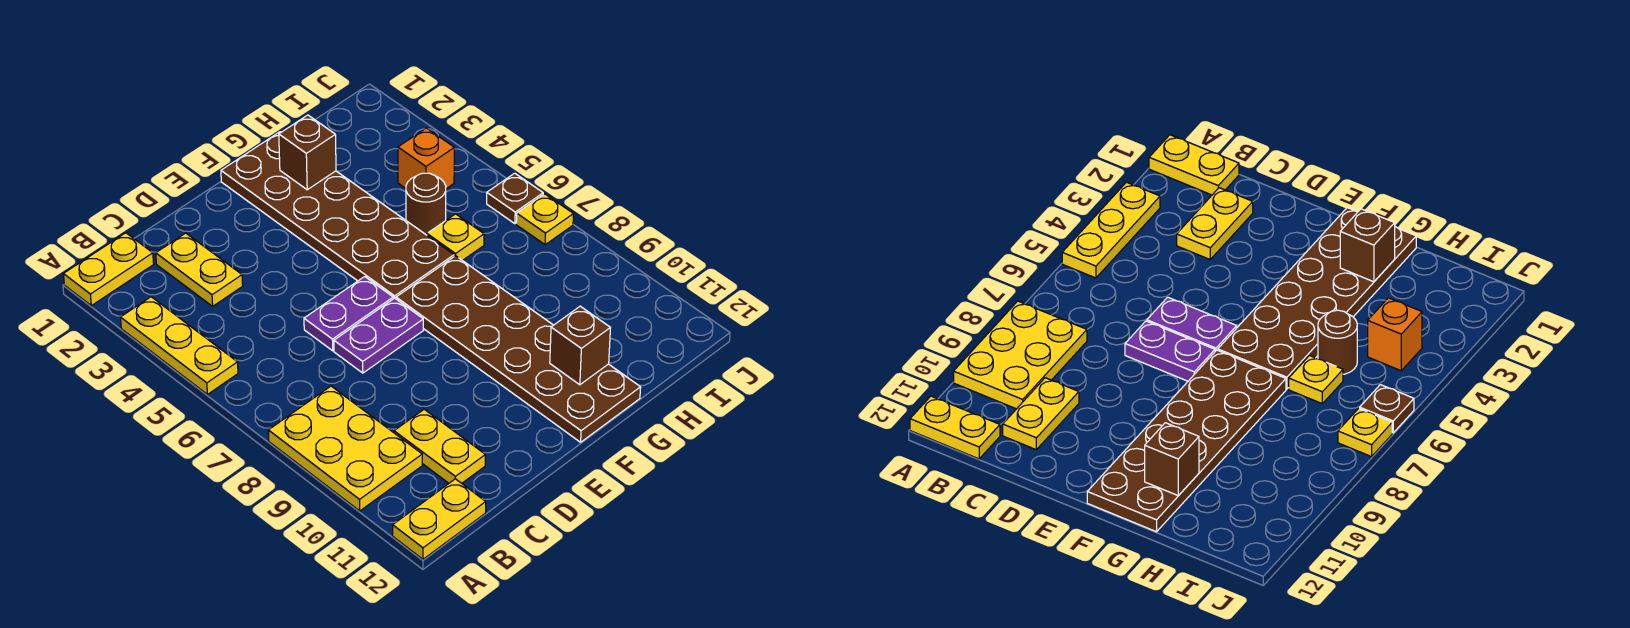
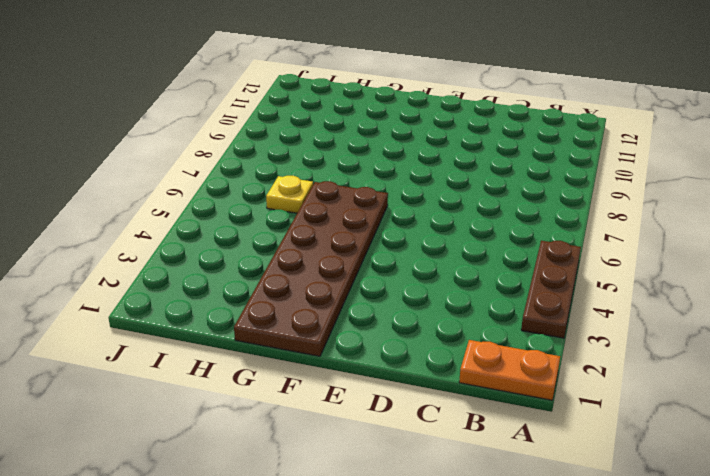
orange plate A1:B1 level 1 -> yellow plate A1:B1 level 1
brown plate A3:A5 level 1 -> yellow plate A3:A5 level 1
none -> yellow plate A8:B10 level 1
none -> yellow plate A12:B12 level 1
none -> yellow plate C2:C3 level 1

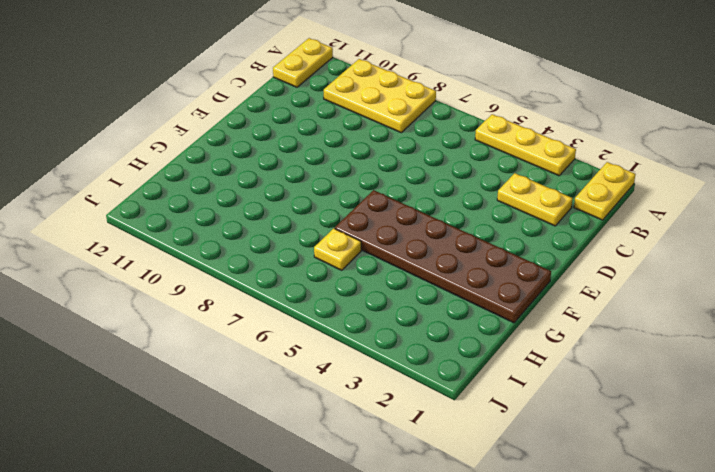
none -> yellow plate C10:C11 level 1
none -> purple plate D6:E6 level 1
none -> purple plate D7:E7 level 1

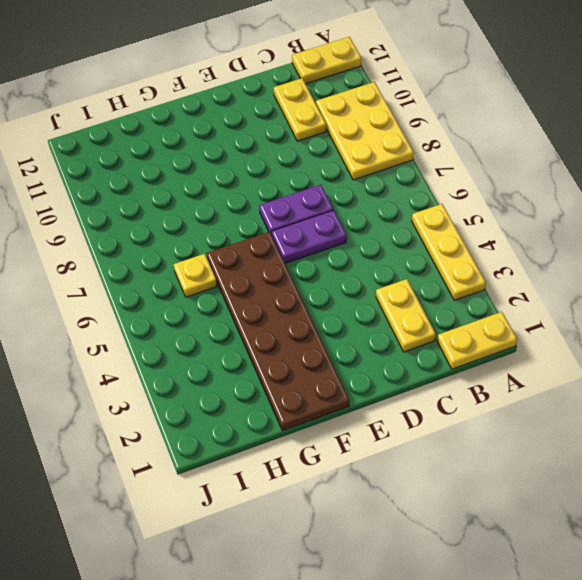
none -> brown plate F7:G12 level 1
none -> brown round brick H5 level 1
none -> orange brick I4 level 1

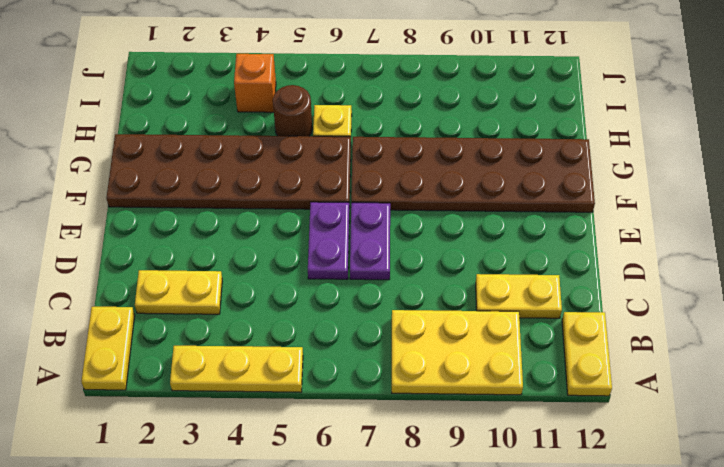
none -> brown plate J6 level 1
none -> yellow plate J7 level 1
none -> brown brick G2 level 2

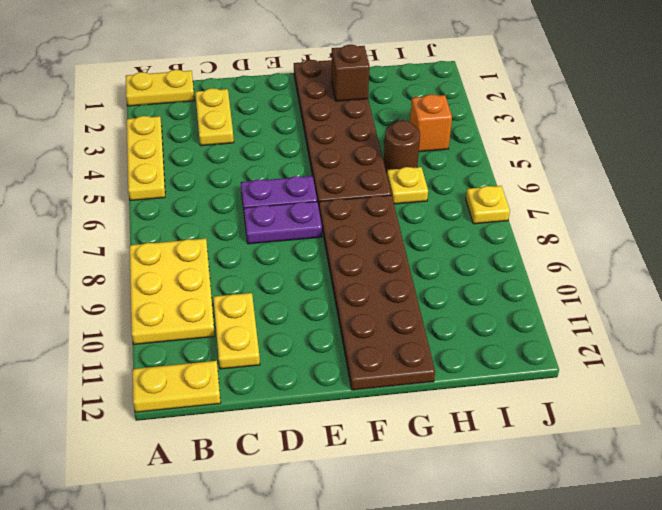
none -> brown plate J6 level 1
none -> brown brick G11 level 2

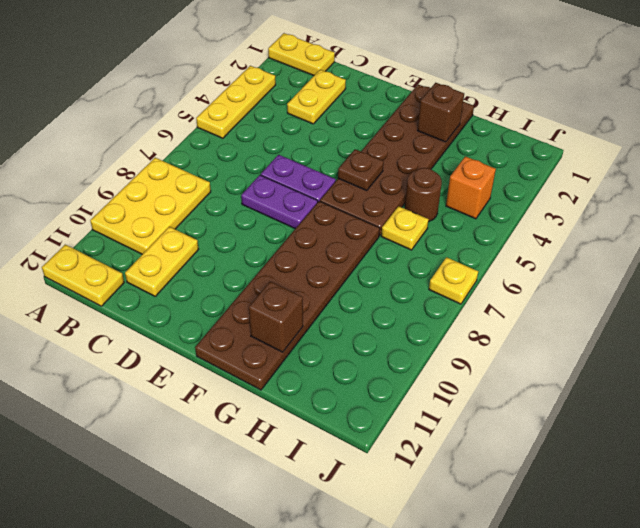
brown plate F5 level 2 -> brown plate J6 level 1

